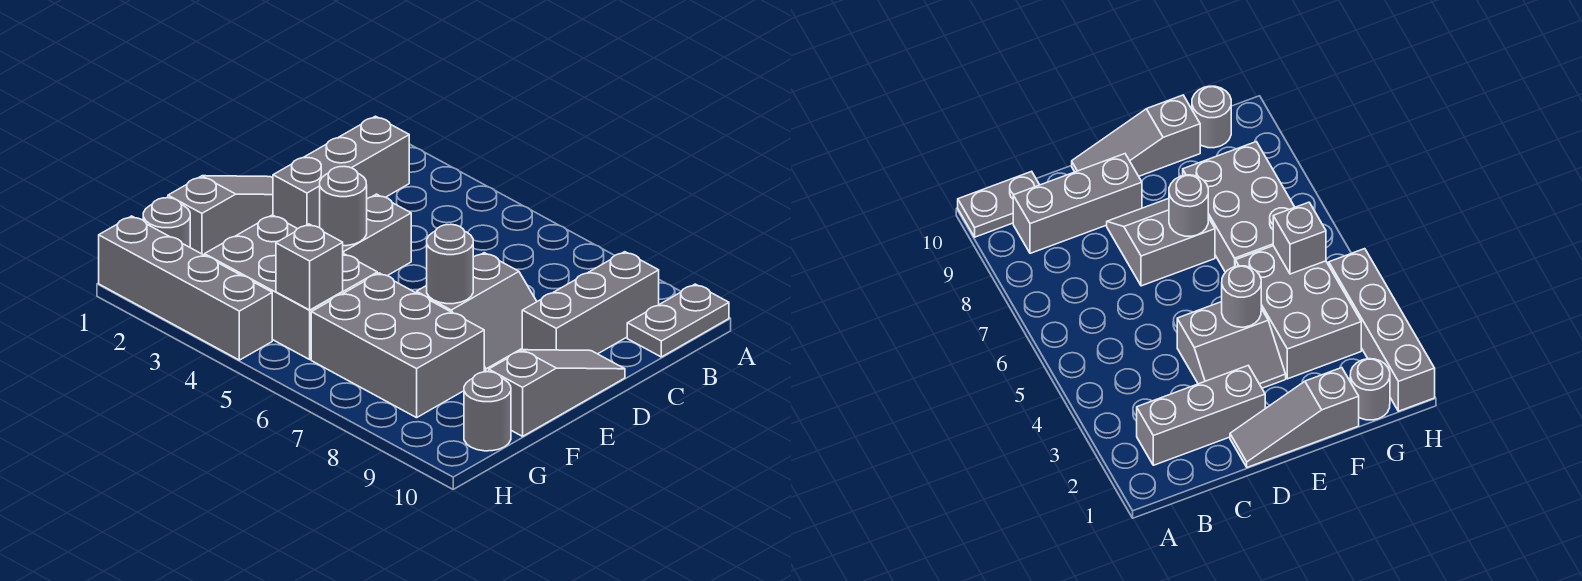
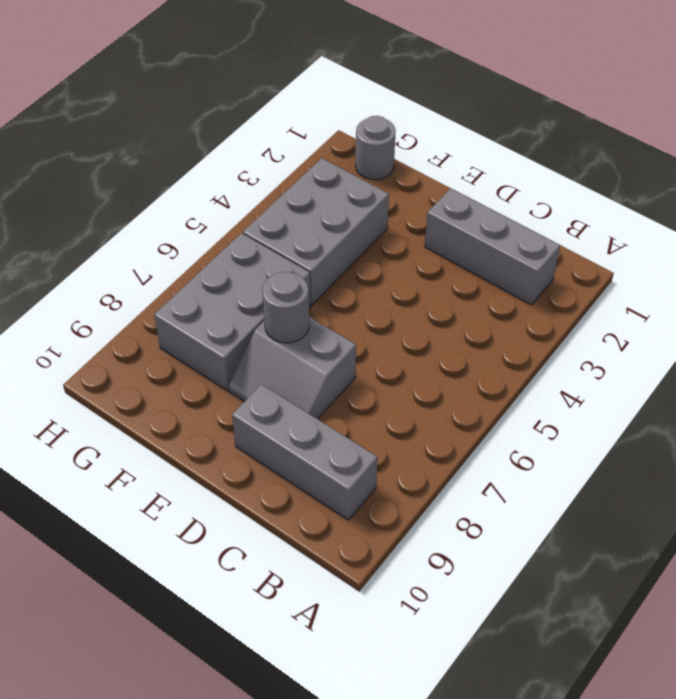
none -> grey plate A10:B10 level 1
none -> grey slope D1:F1 level 1 top F
none -> grey slope D3:E4 level 1 top 4

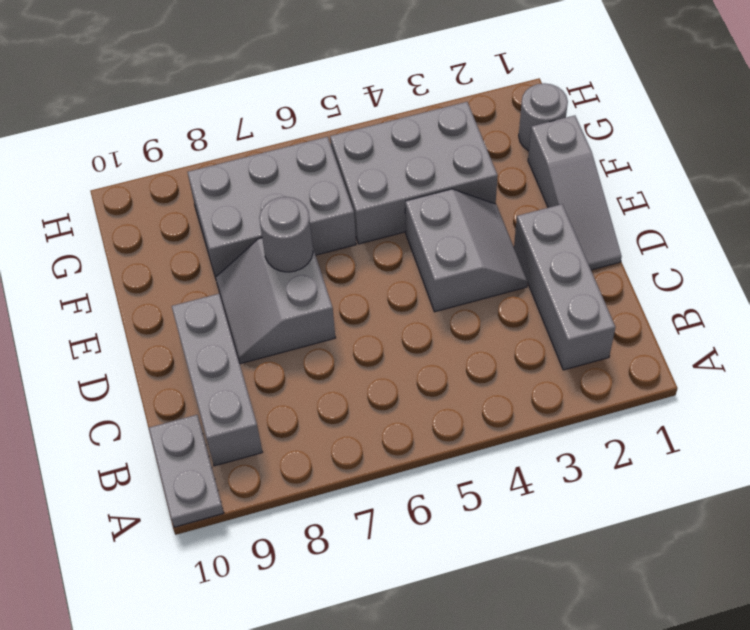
none -> grey slope D10:F10 level 1 top F
none -> grey round brick G10 level 1
none -> grey brick H1:H4 level 1

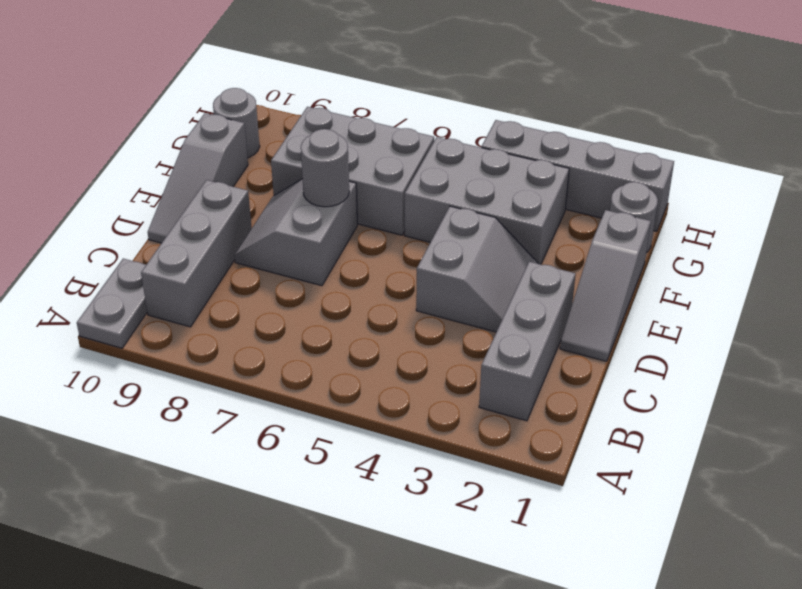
none -> grey round brick E4 level 2
none -> grey brick G5 level 2

